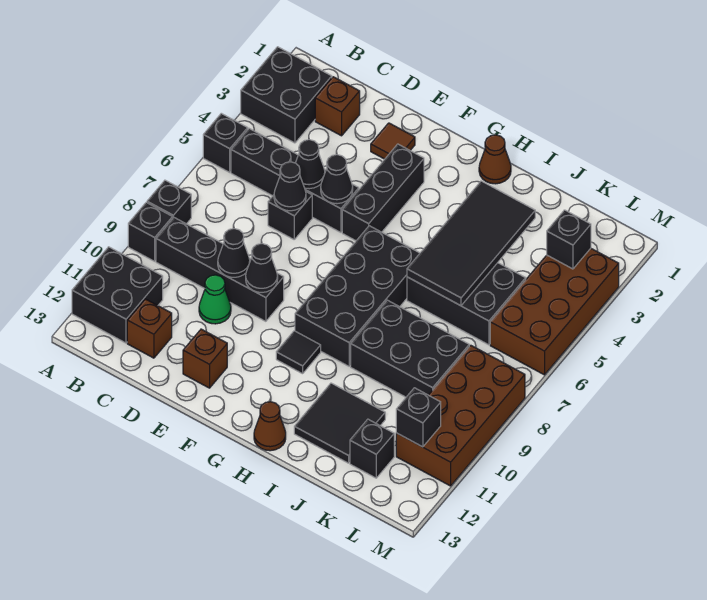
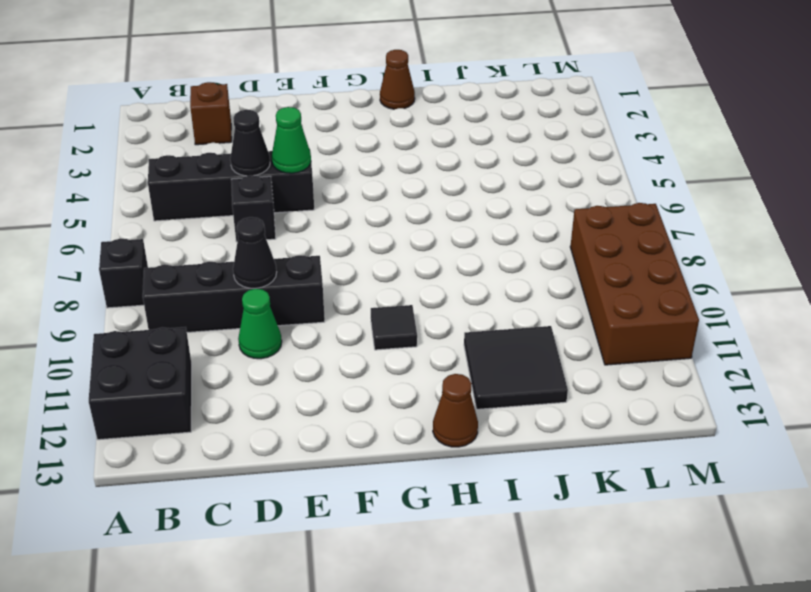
green cone E5 level 2 -> black cone E5 level 2
none -> black brick A2:B3 level 1
none -> black brick A5 level 1
none -> black brick A9 level 1
none -> brown brick C12 level 1

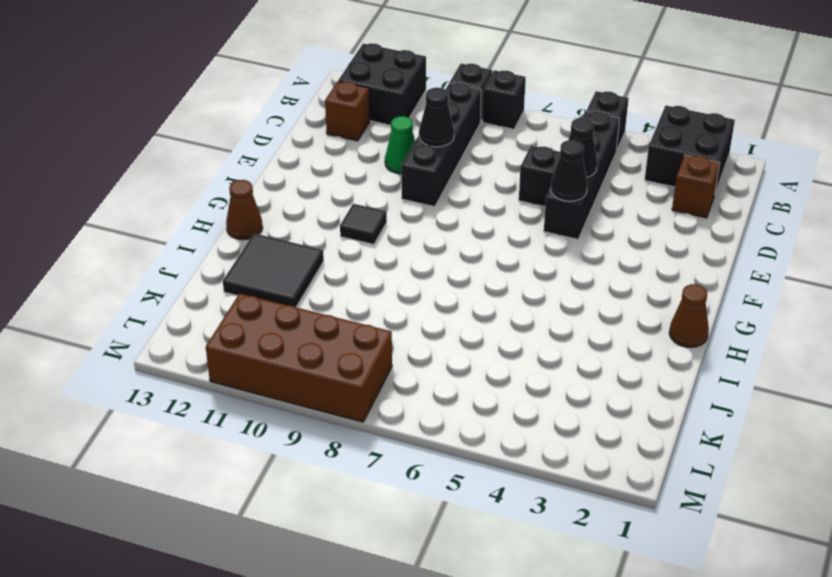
none -> brown tile E2 level 1
none -> brown brick E12 level 1
none -> black brick F3:F5 level 1
none -> black brick G6:H9 level 1

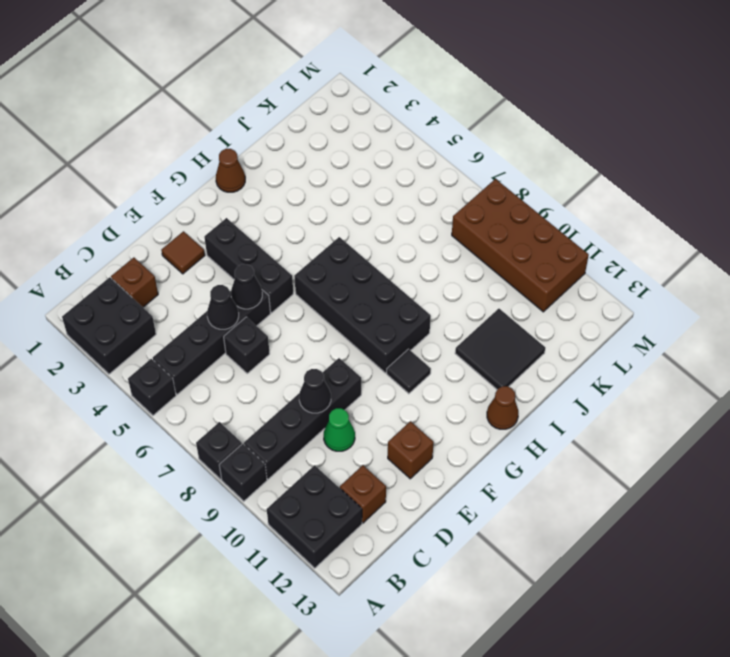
none -> black brick I5:K6 level 1
none -> black brick I8:K9 level 1
none -> black brick K12 level 1
none -> brown brick L3:M6 level 1

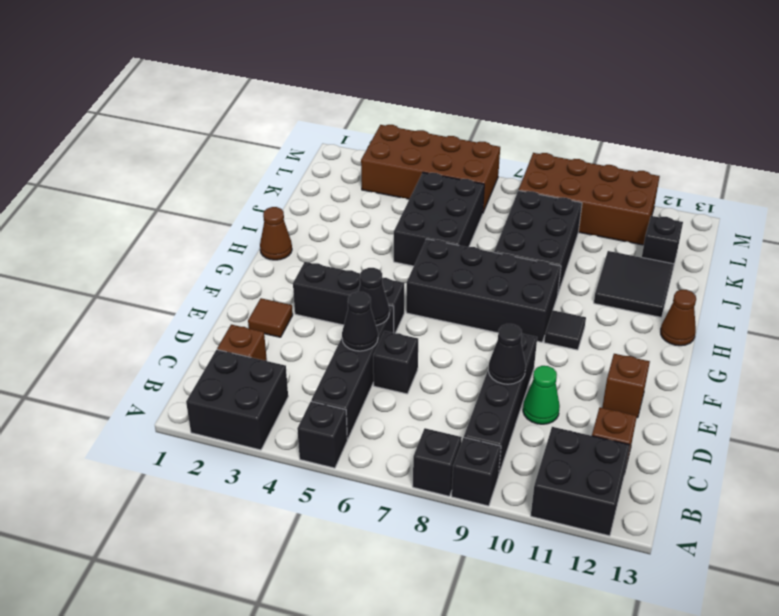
none -> black cone D6 level 2
none -> black cone E9 level 2
none -> black tile I3:J6 level 2
none -> black brick L3 level 2

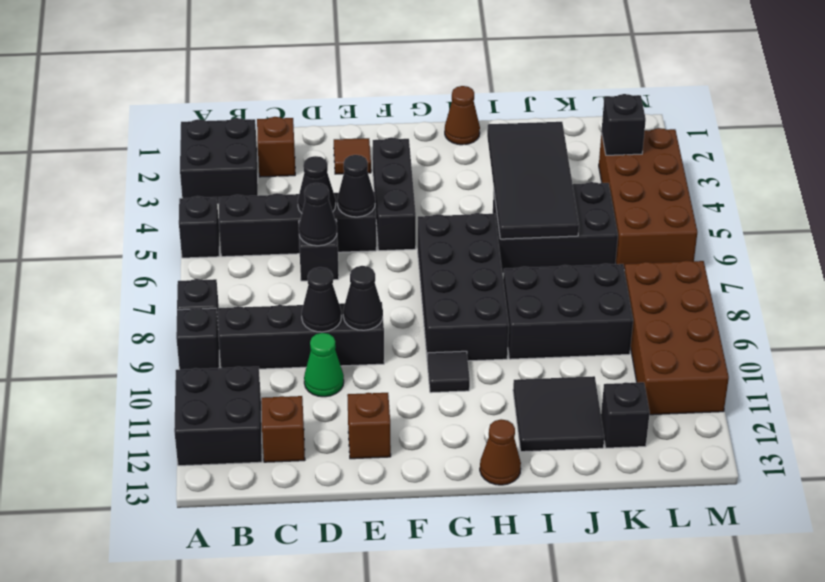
none -> black brick L11 level 2

